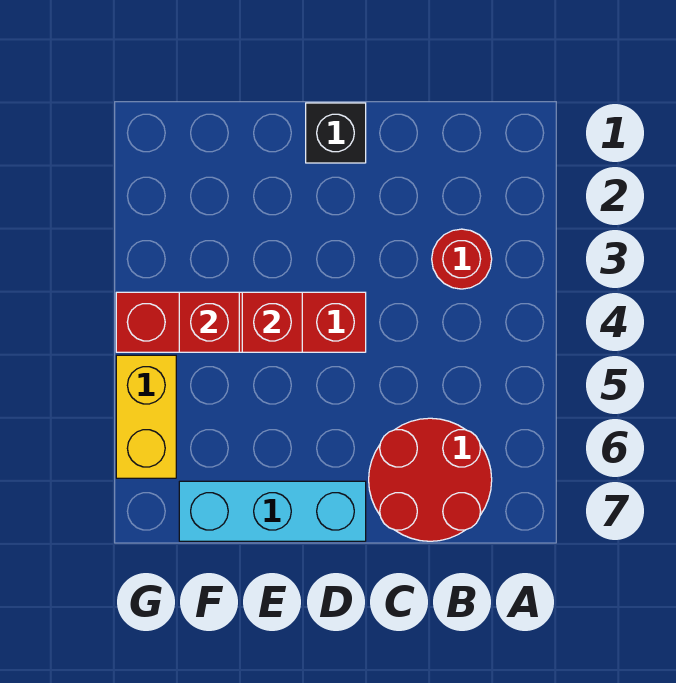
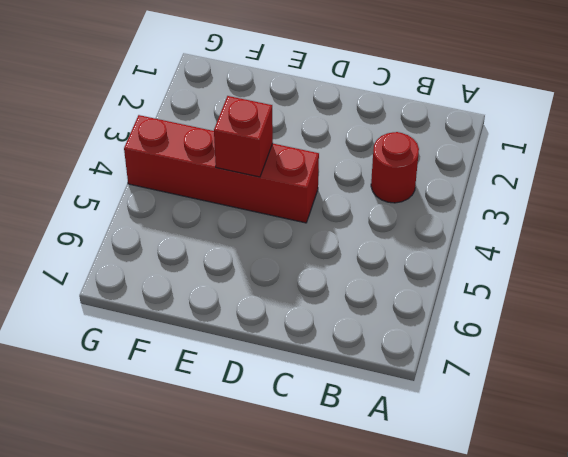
none -> red round brick B6:C7 level 1
none -> black brick D1 level 1

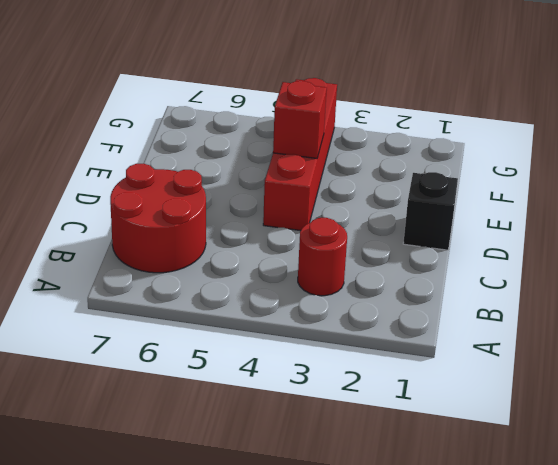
none -> cyan brick D7:F7 level 1
none -> yellow brick G5:G6 level 1

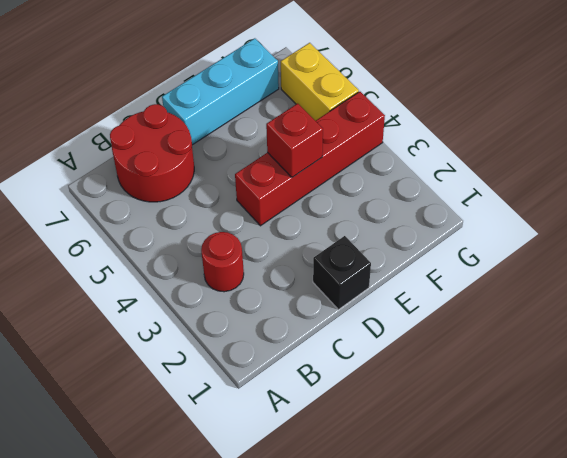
none -> red brick F4 level 2

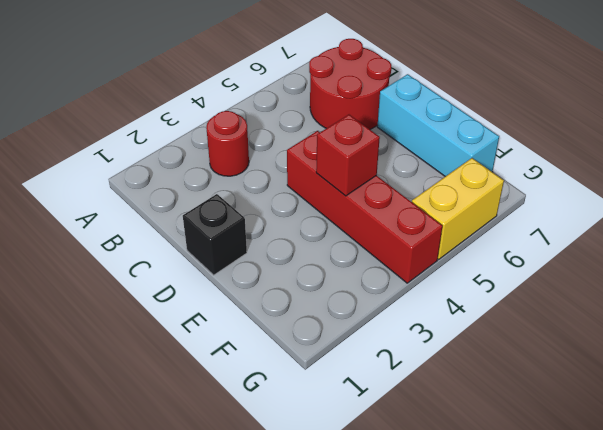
none -> red brick F4 level 2

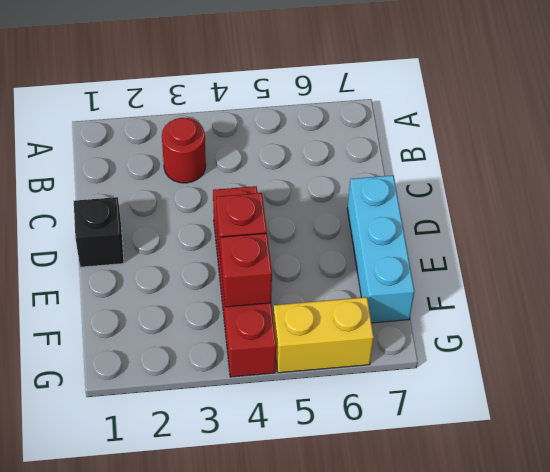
none -> red round brick B6:C7 level 1

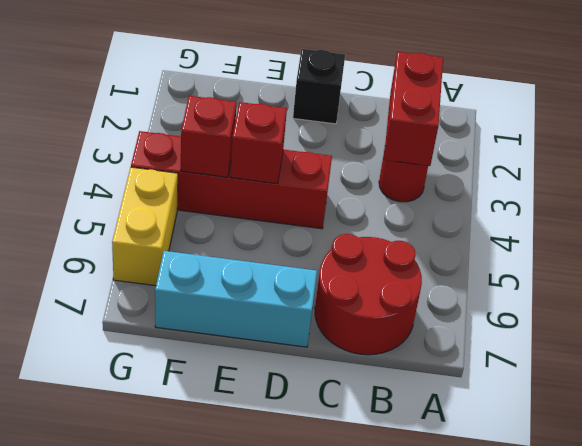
red brick B2:B3 level 2 -> none

